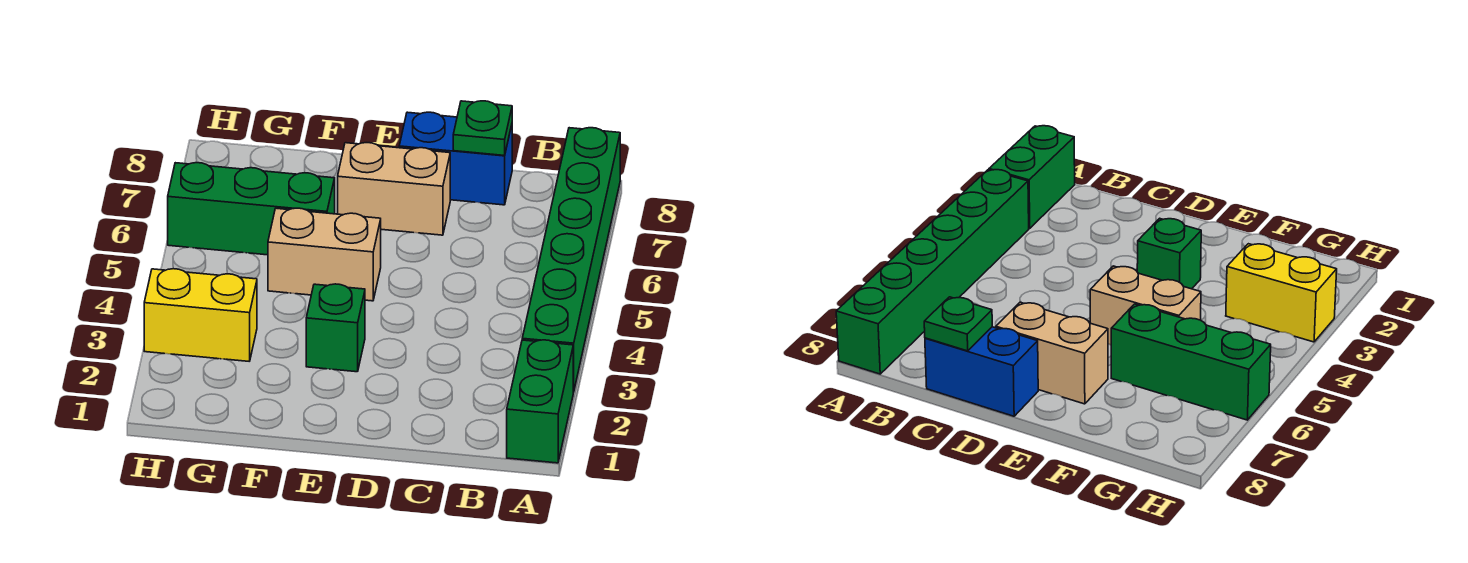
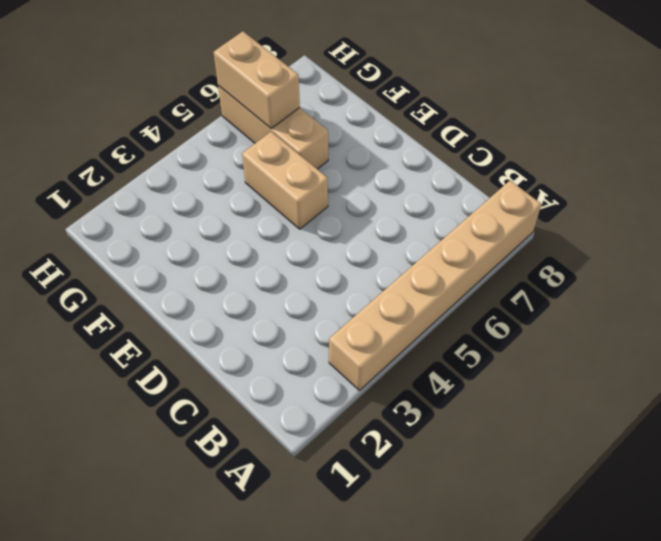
tan brick A3:A8 level 1 -> green brick A3:A8 level 1
tan brick F6:H6 level 1 -> green brick F6:H6 level 1
tan brick G6:H6 level 2 -> tan brick D7:E7 level 1
none -> green brick A1:A2 level 1
none -> blue brick C8:D8 level 1

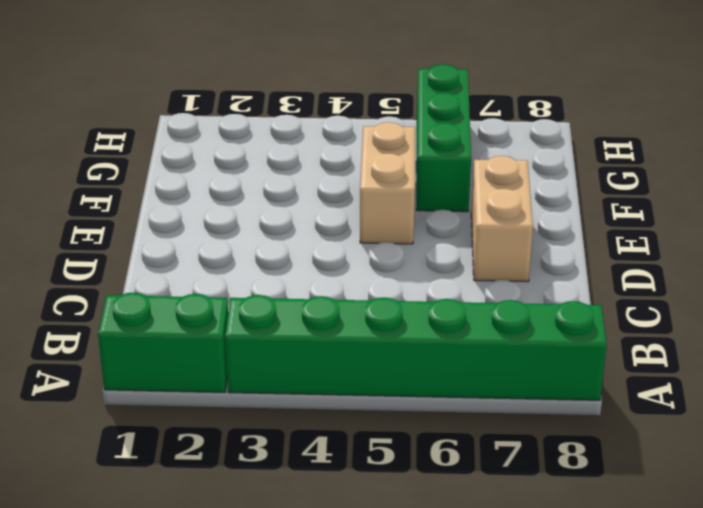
none -> blue brick C8:D8 level 1
none -> green brick E3 level 1

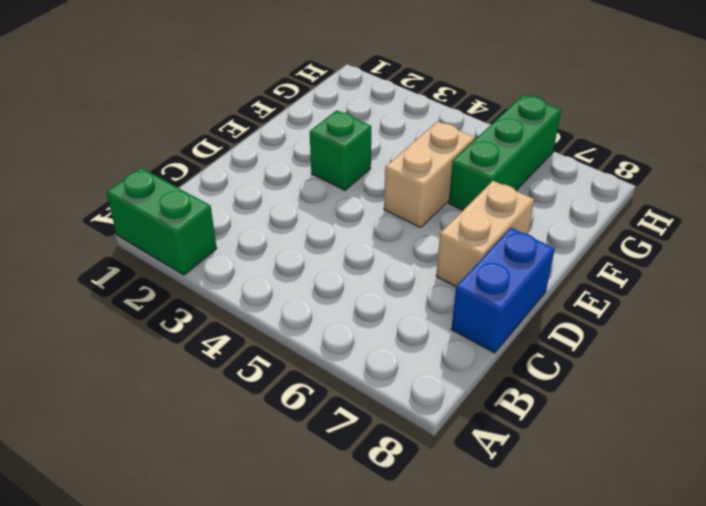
none -> green brick A3:A8 level 1
none -> yellow brick G3:H3 level 1

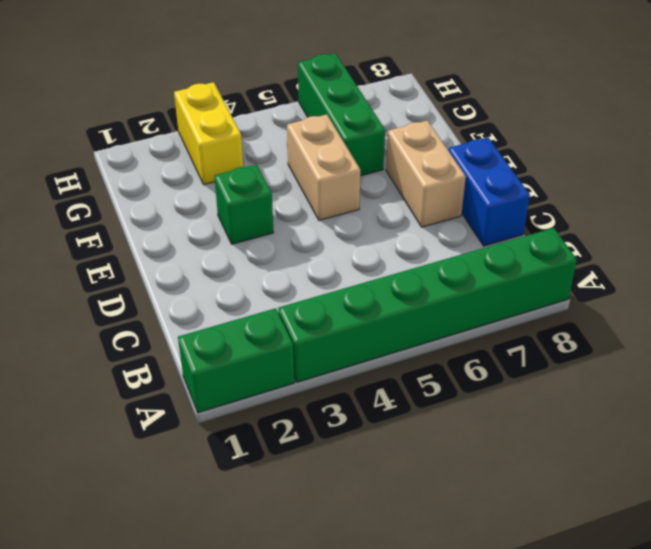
none -> green plate C8 level 2

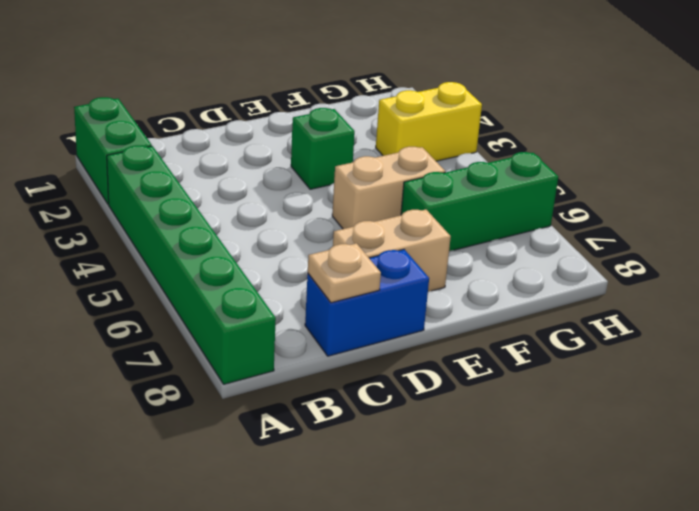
tan plate C8 level 2 -> green plate C8 level 2

